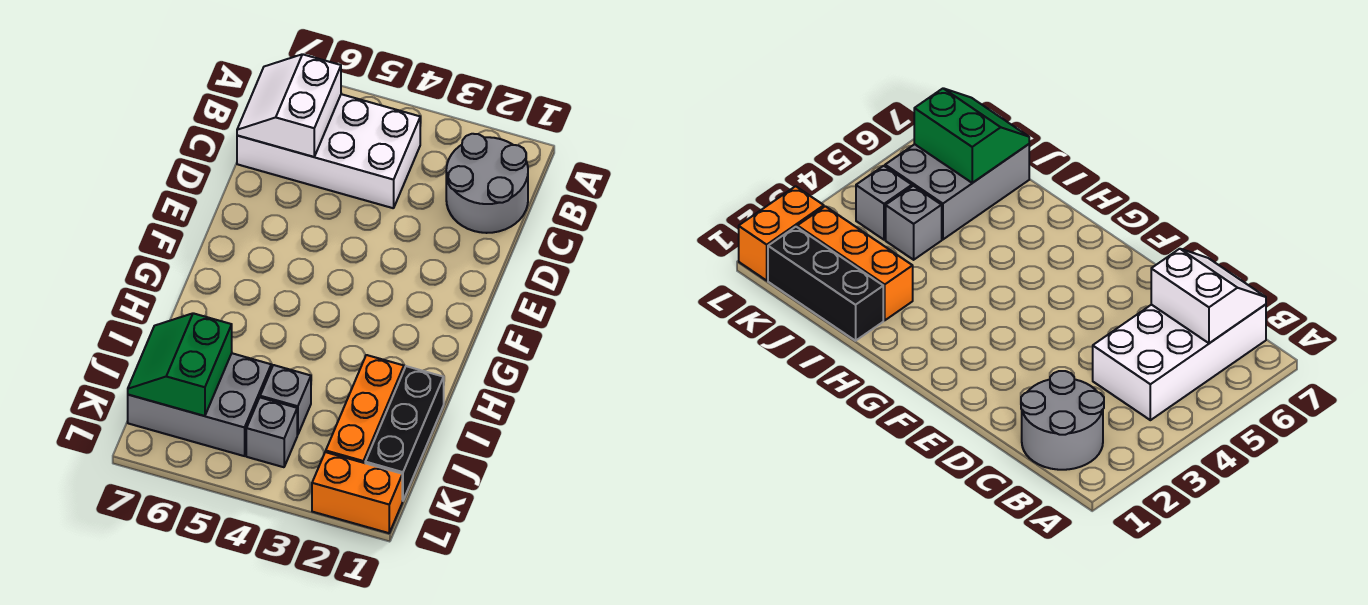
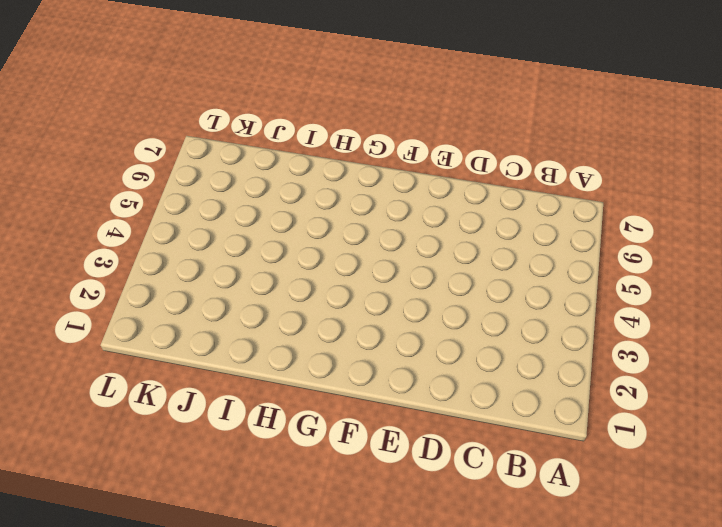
none -> grey round brick B1:C2 level 1
none -> white brick B4:C7 level 1

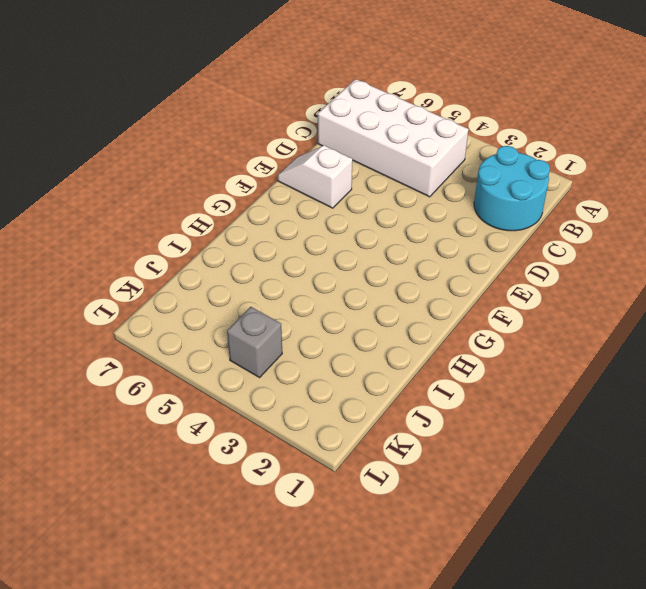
cyan round brick B1:C2 level 1 -> grey round brick B1:C2 level 1
white slope E6:E7 level 1 top 6 -> none
none -> black brick I1:K1 level 1
none -> orange brick I2:K2 level 1

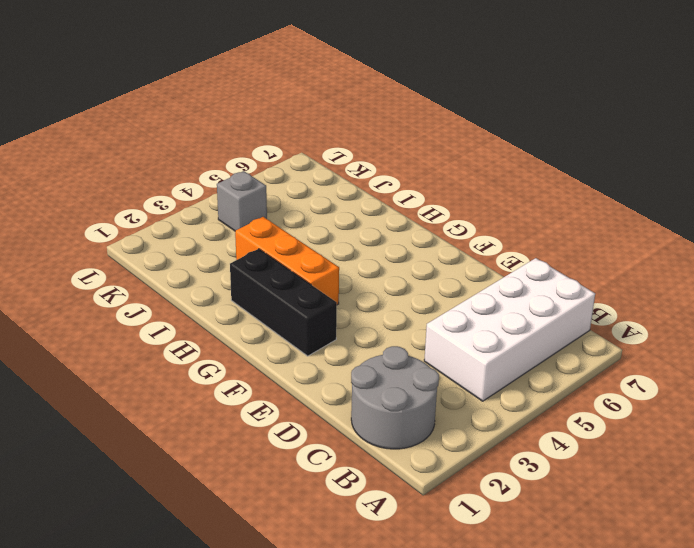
black brick F2:H2 level 1 -> black brick I1:K1 level 1
orange brick G3:I3 level 1 -> orange brick I2:K2 level 1
none -> grey brick J4 level 1
none -> grey brick J5:K7 level 1

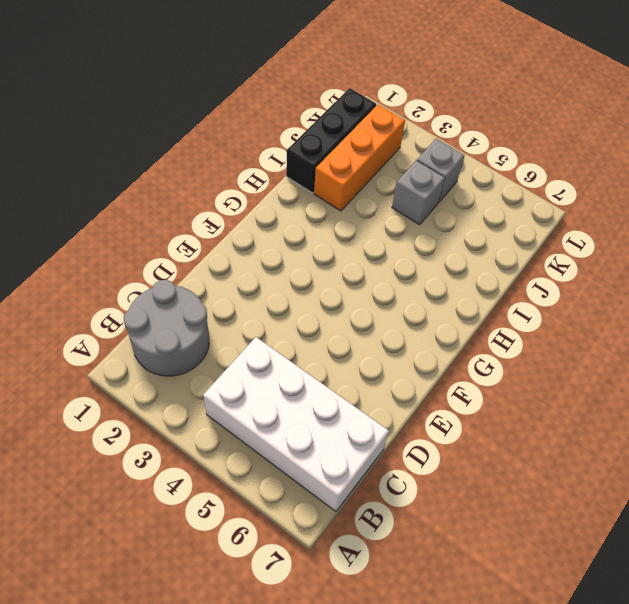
none -> grey brick J5:K7 level 1
none -> orange brick L1:L2 level 1

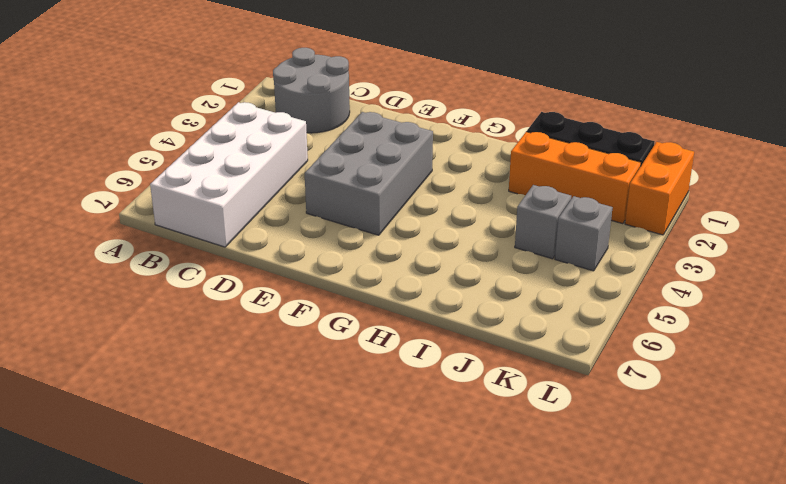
grey brick E3:F5 level 1 -> grey brick J5:K7 level 1
none -> white slope B6:C7 level 2 top 6
none -> green slope J6:K7 level 2 top 6

